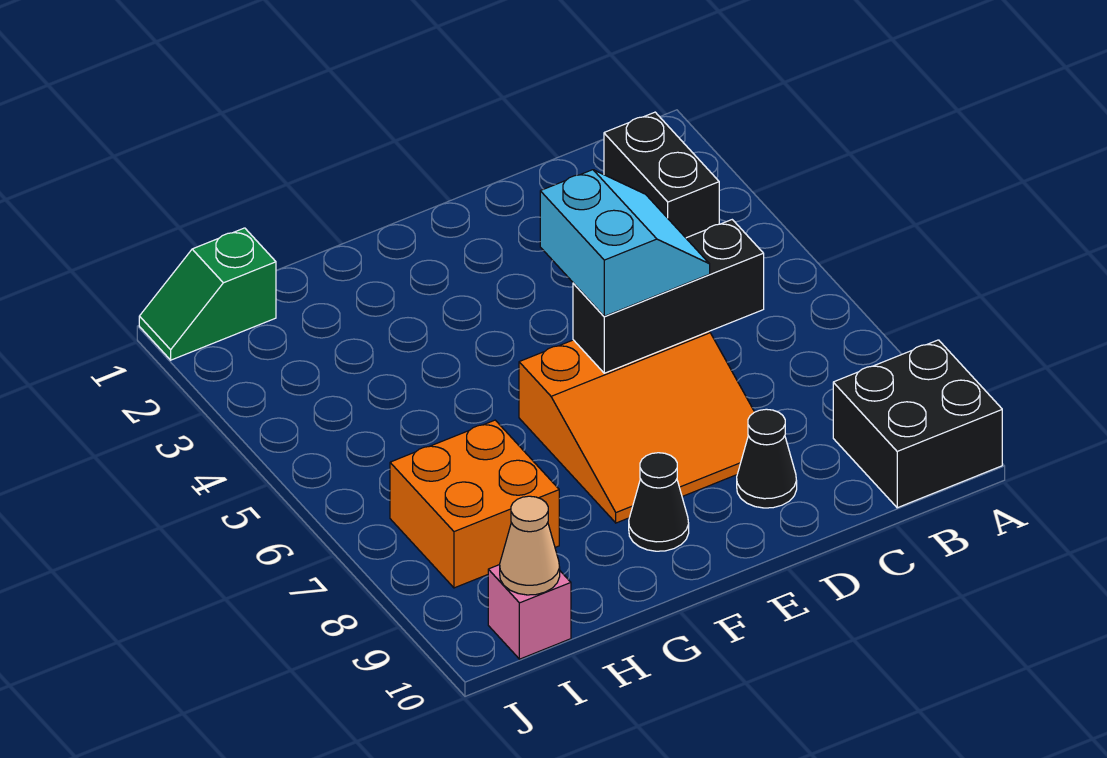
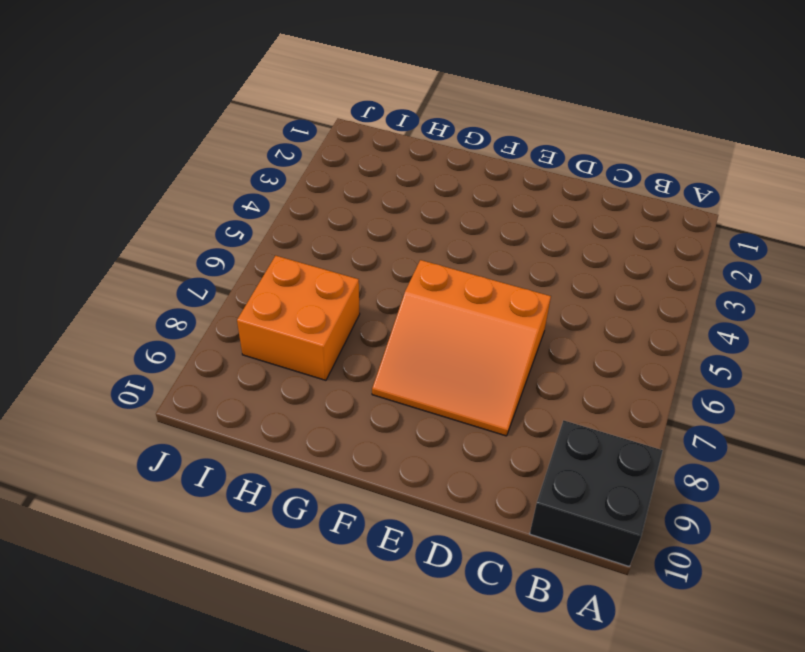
none -> black brick B2:B3 level 1
none -> black cone D9 level 1

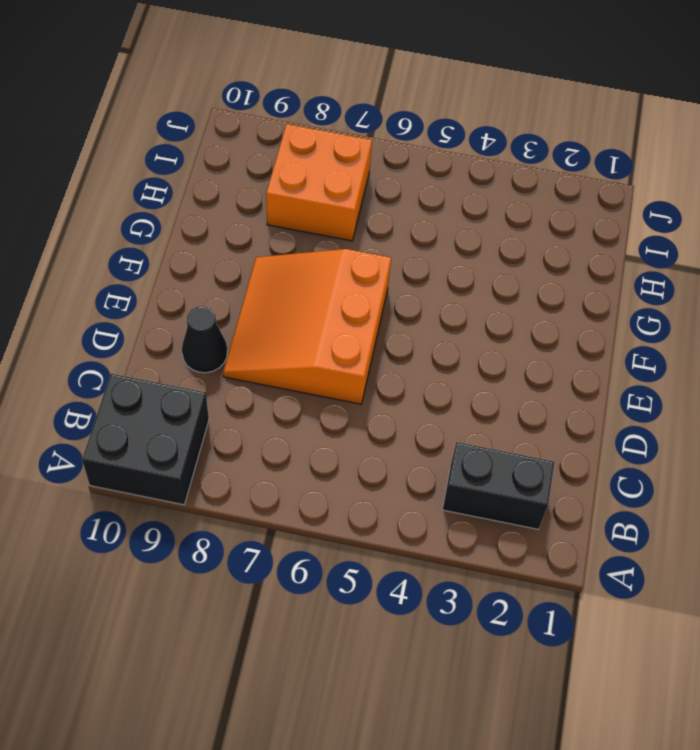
none -> black cone F9 level 1
none -> green slope I1:J1 level 1 top I

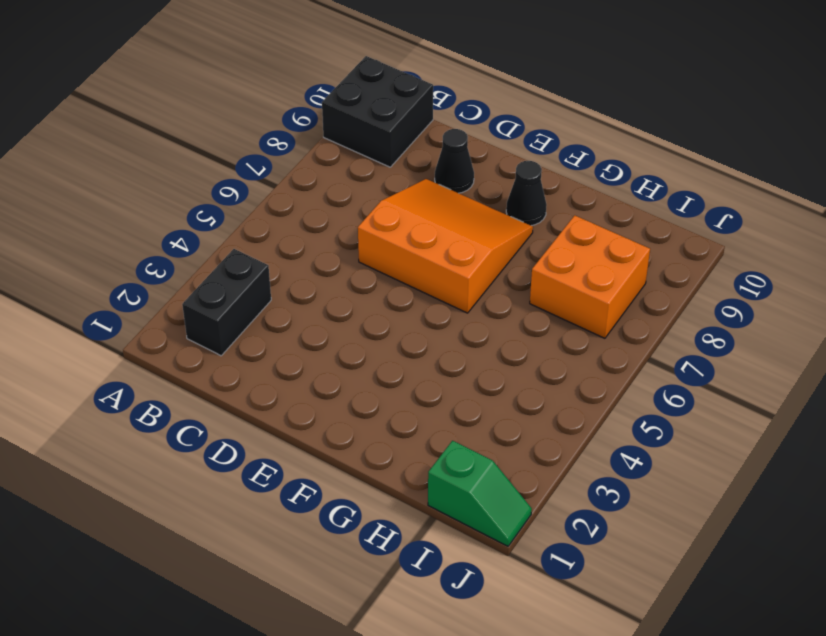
none -> pink brick I10 level 1
none -> black brick C6:E6 level 2

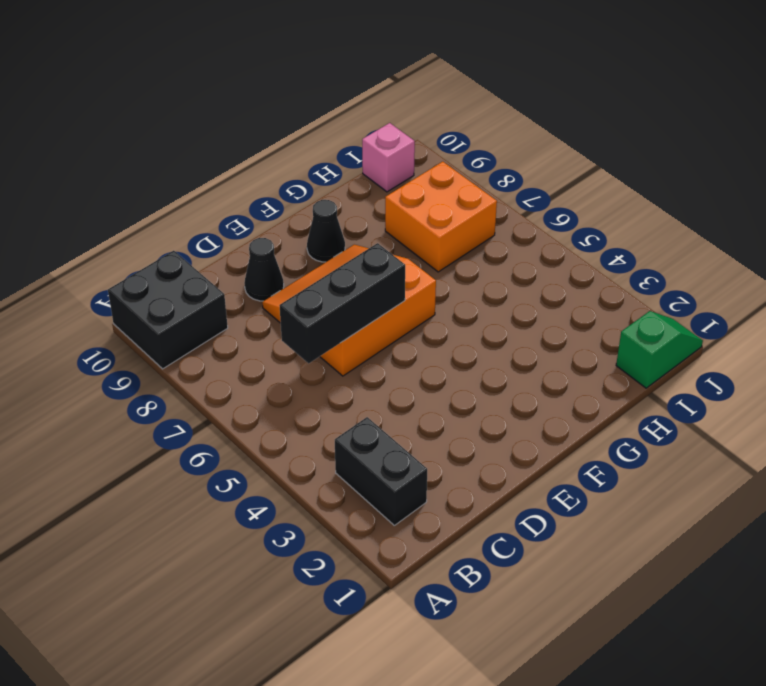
none -> tan cone I10 level 2
none -> cyan slope D5:E6 level 3 top E

